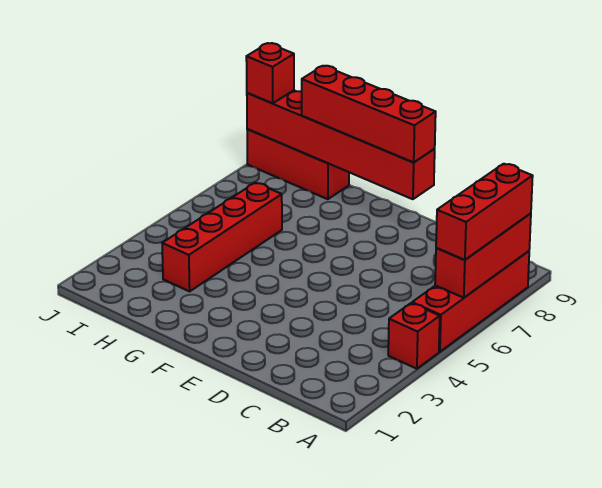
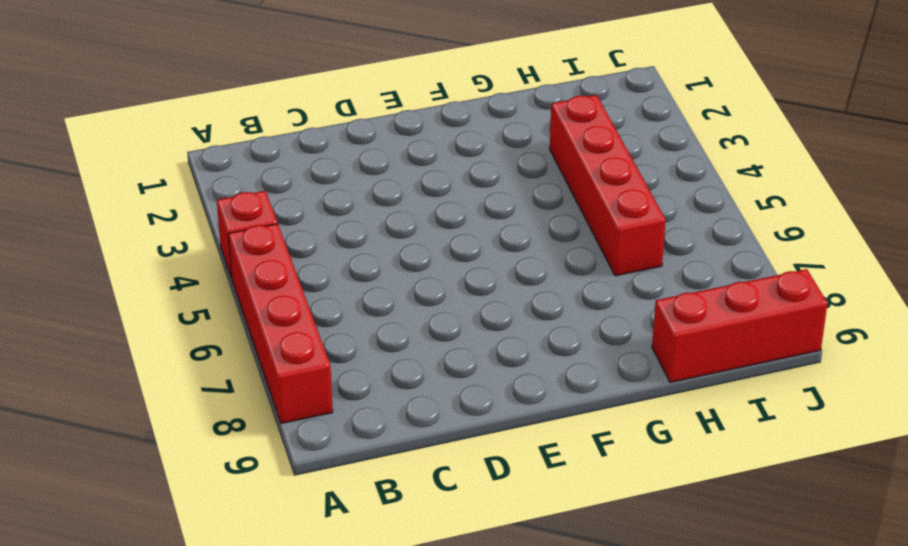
none -> red brick A6:A8 level 2
none -> red brick E9:J9 level 2

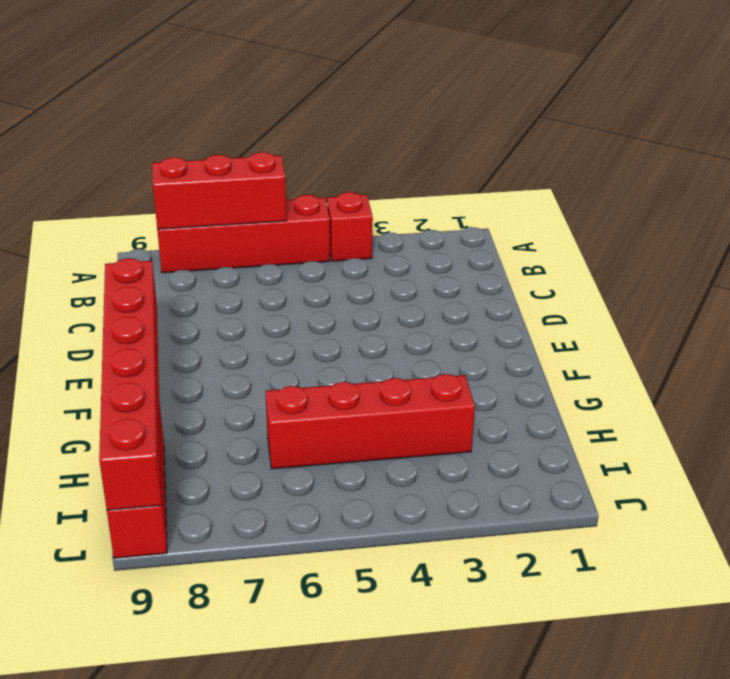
none -> red brick A6:A8 level 3
none -> red brick E9:H9 level 3

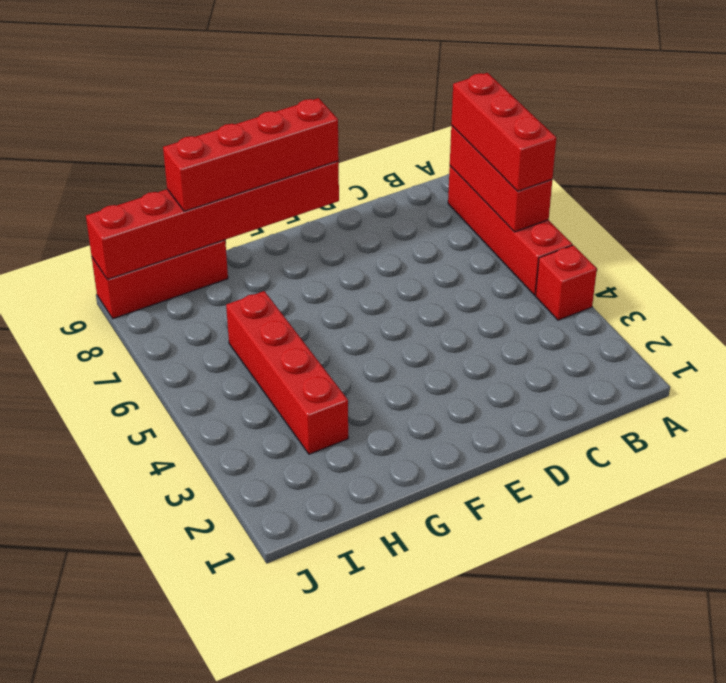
none -> red brick J9 level 3

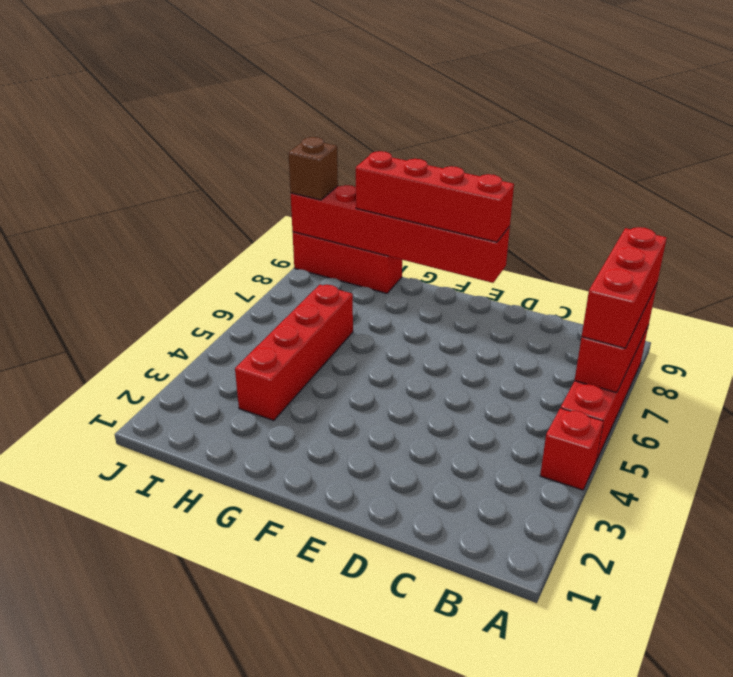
brown brick J9 level 3 -> red brick J9 level 3

